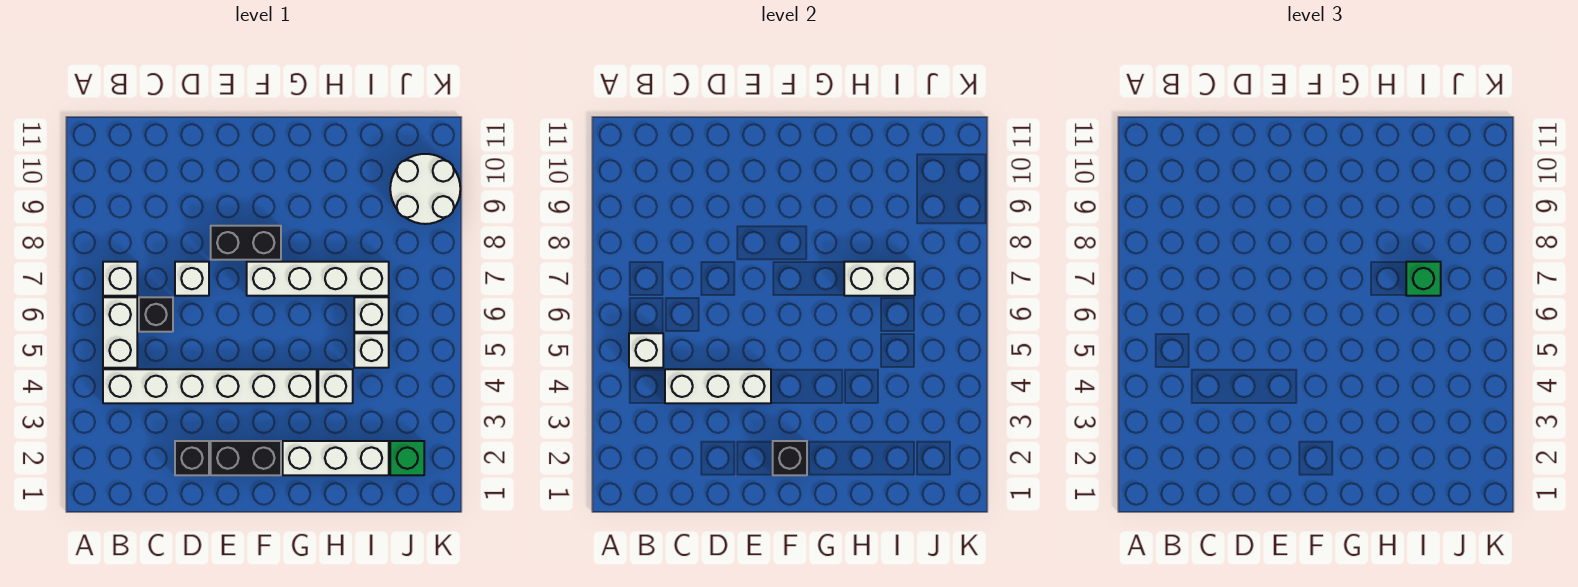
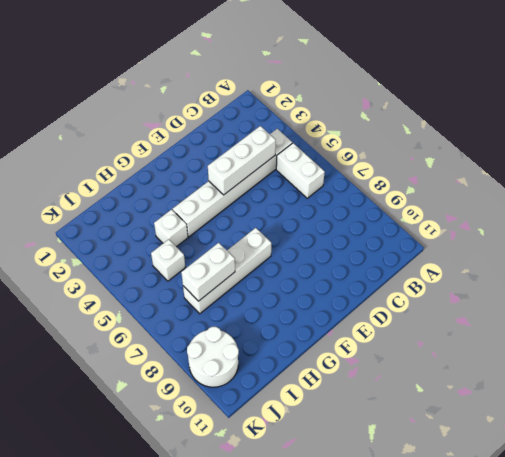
none -> white brick B7 level 1
none -> black brick C6 level 1
none -> black brick D2 level 1

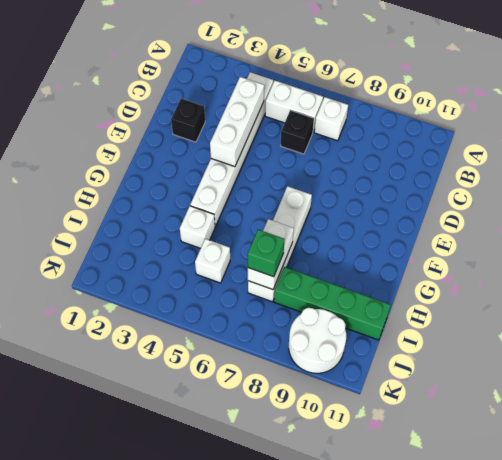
green brick I8:I11 level 1 -> none
none -> white brick D7 level 1
none -> black brick E2:F2 level 1
none -> black brick E8:F8 level 1

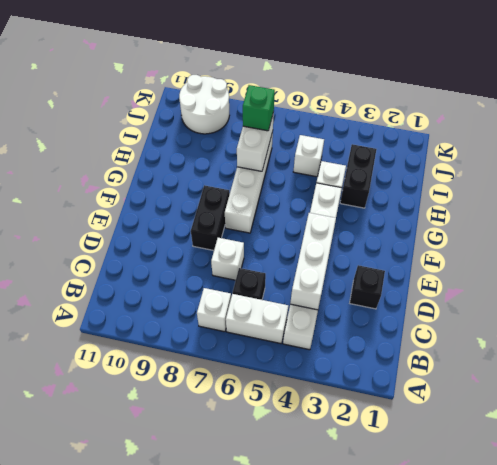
black brick H3:I3 level 1 -> black brick E2:F2 level 1
none -> white brick G2:I2 level 1
none -> white brick I6 level 1
none -> green brick J2 level 1

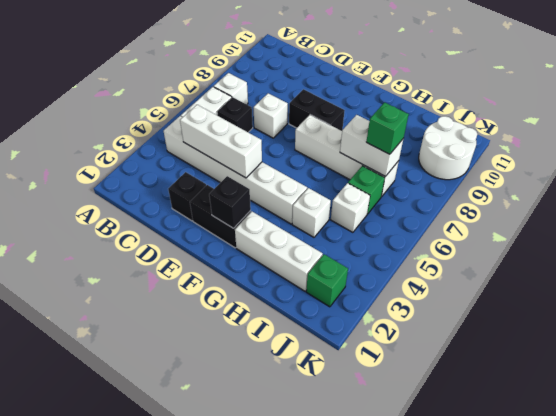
green brick I6 level 1 -> white brick I6 level 1
none -> white brick B5 level 2

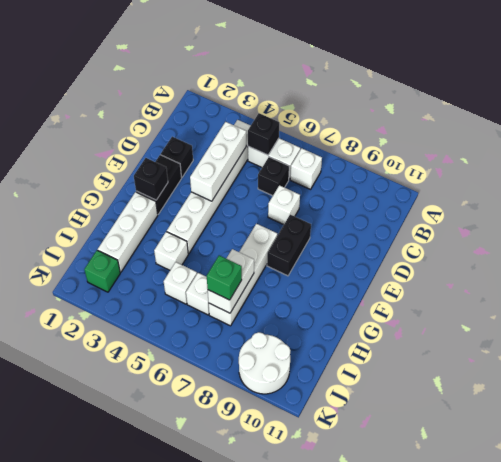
black brick B5 level 2 -> white brick B5 level 2

